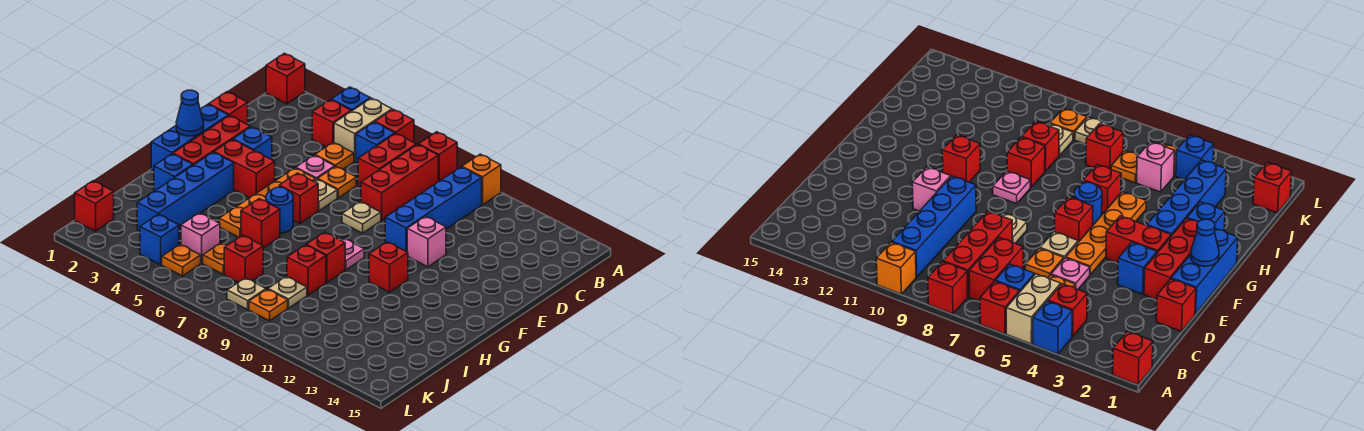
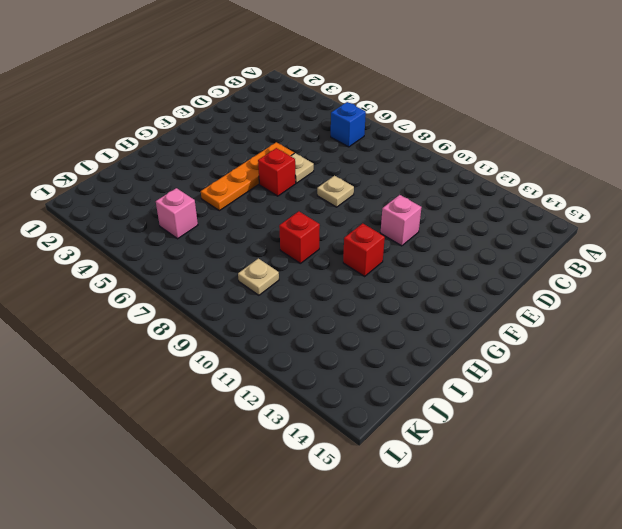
none -> red brick A1 level 1
none -> blue brick A4 level 1
none -> tan brick A5:B5 level 1
none -> red brick A6 level 1

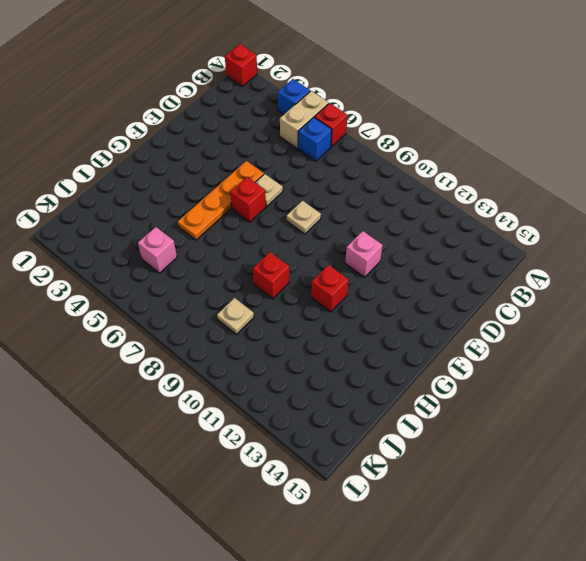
none -> red brick A8 level 1
none -> orange brick A10 level 1
none -> red brick B4 level 1
none -> red brick B7:C7 level 1

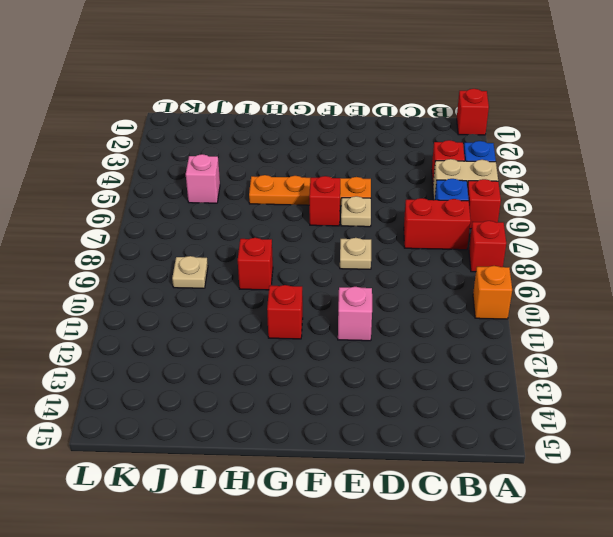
none -> red brick B8:D8 level 1
none -> blue brick B10:E10 level 1
none -> orange plate C5 level 1
none -> red brick D1 level 1

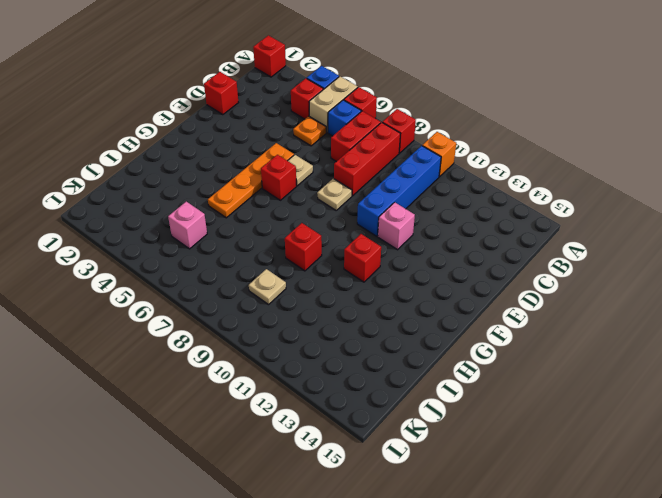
none -> pink plate D5 level 1
none -> orange plate D6 level 1
none -> blue brick E1:G1 level 1
none -> red brick E2:G2 level 1

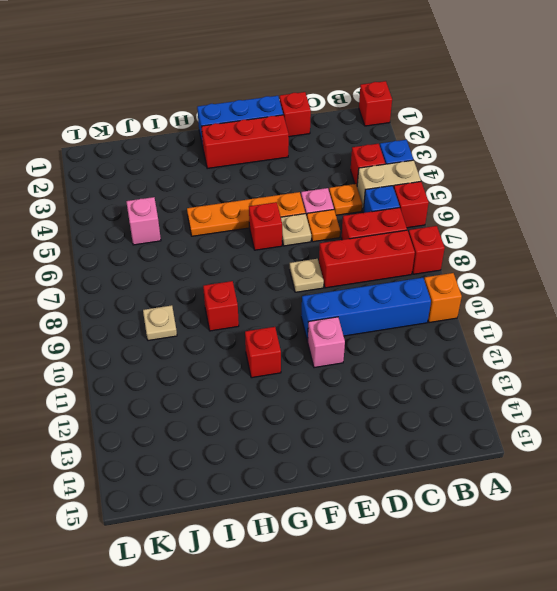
none -> blue brick E3 level 1
none -> red brick F3:F4 level 1
none -> blue brick G3:J3 level 1
none -> blue round brick G6 level 1

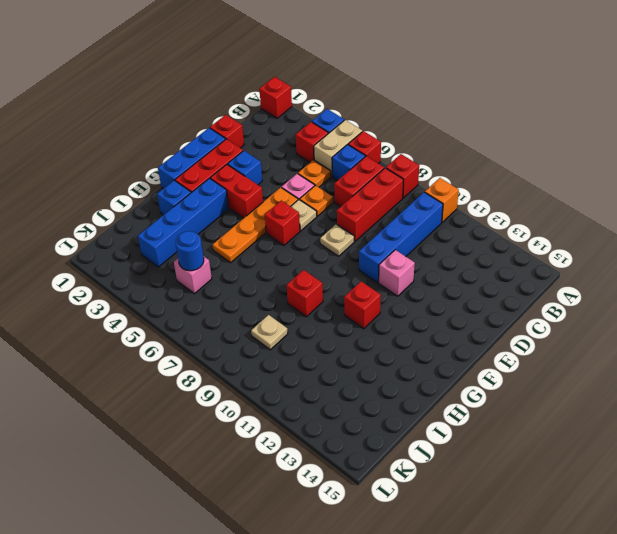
blue round brick J5 level 2 -> blue round brick G6 level 1
none -> pink plate G9 level 1
none -> red brick H6 level 1
none -> red brick I9 level 1
none -> orange plate J6 level 1

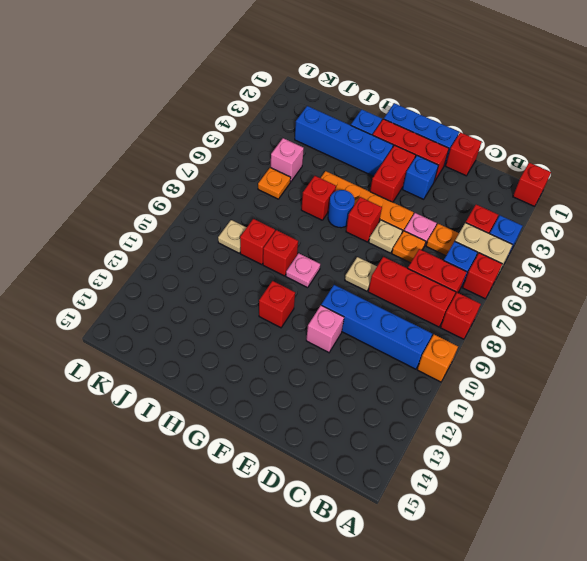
none -> red brick J7 level 1
none -> red brick K1 level 1
none -> blue brick K4 level 1
none -> orange plate K5 level 1

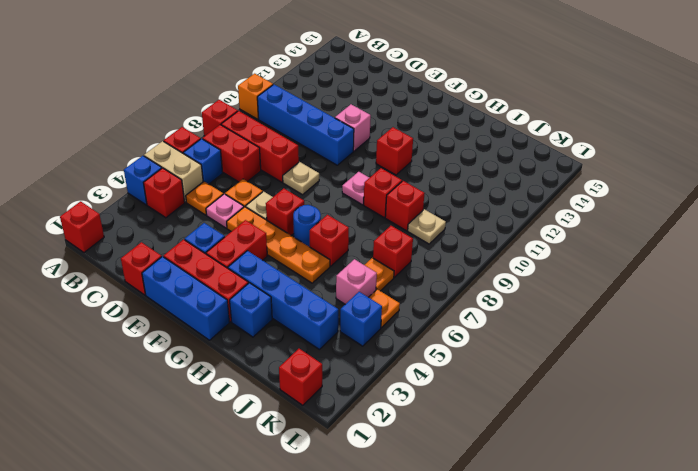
none -> tan plate K8 level 1
none -> orange plate K9 level 1
none -> blue cone F1 level 2

